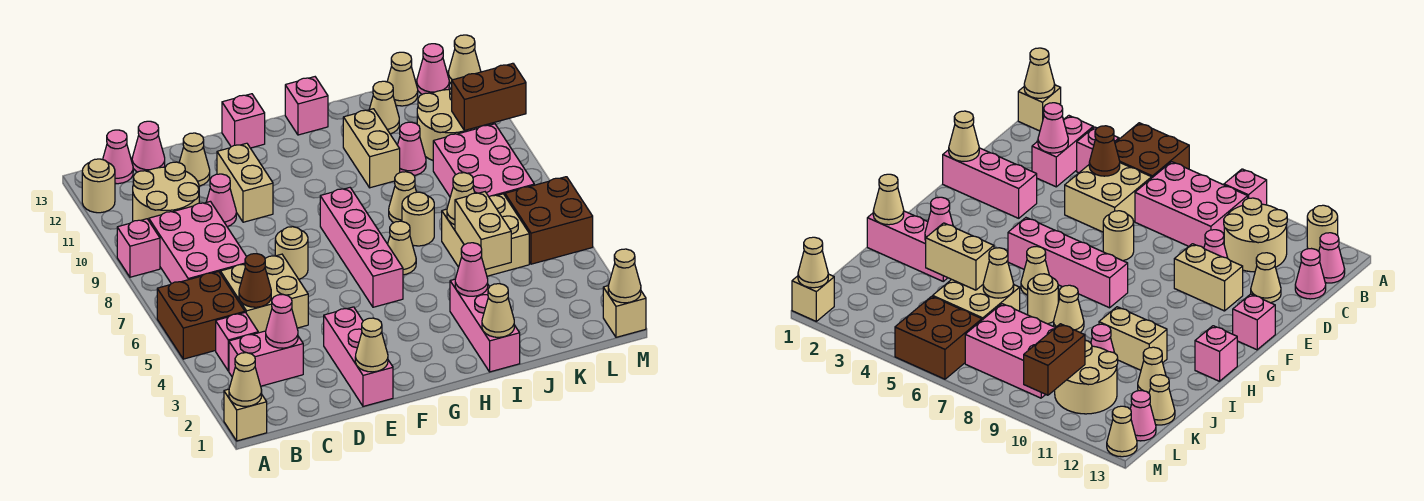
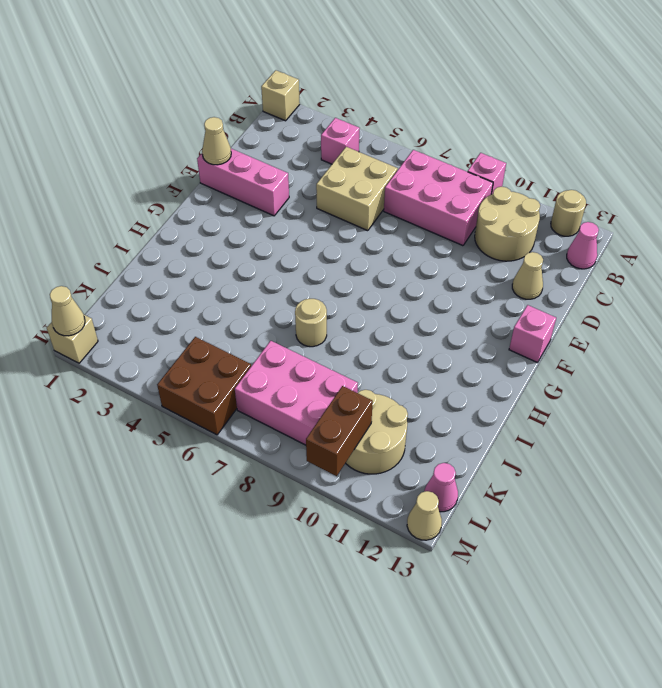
none -> brown brick A5:B6 level 1
none -> pink brick B3:C3 level 1
none -> pink cone C13 level 1
none -> pink cone D10 level 1

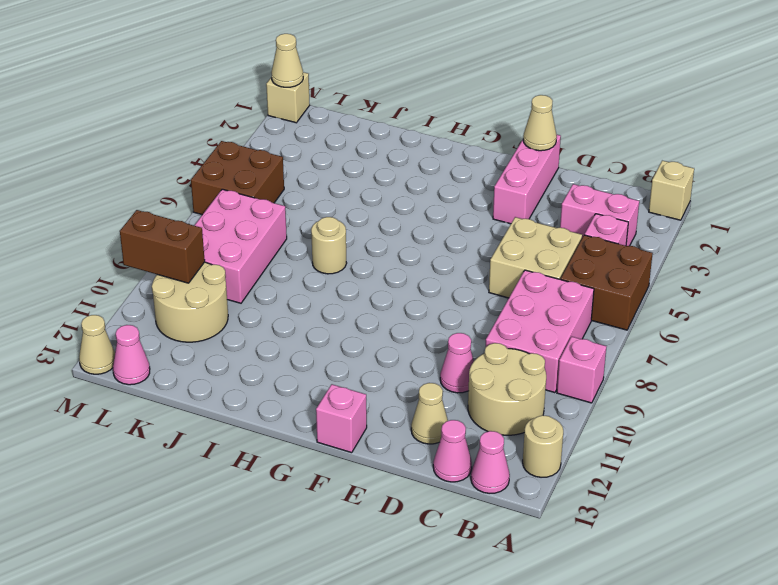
none -> tan round brick E7 level 1
none -> tan brick E10:E11 level 1
none -> pink brick G5:G8 level 1
none -> tan cone H6 level 1

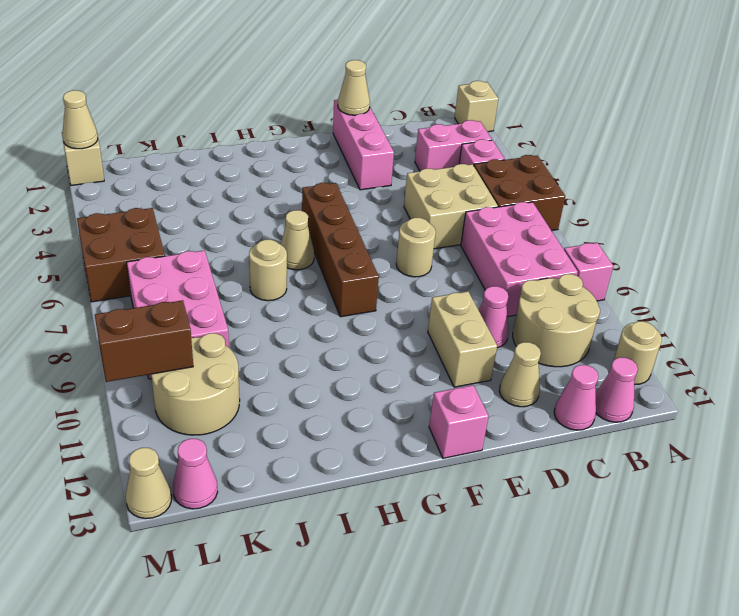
brown brick G5:G8 level 1 -> pink brick G5:G8 level 1
none -> pink brick H13 level 1
none -> pink brick I1:I3 level 1
none -> tan cone I8 level 1
none -> tan brick I10:I11 level 1

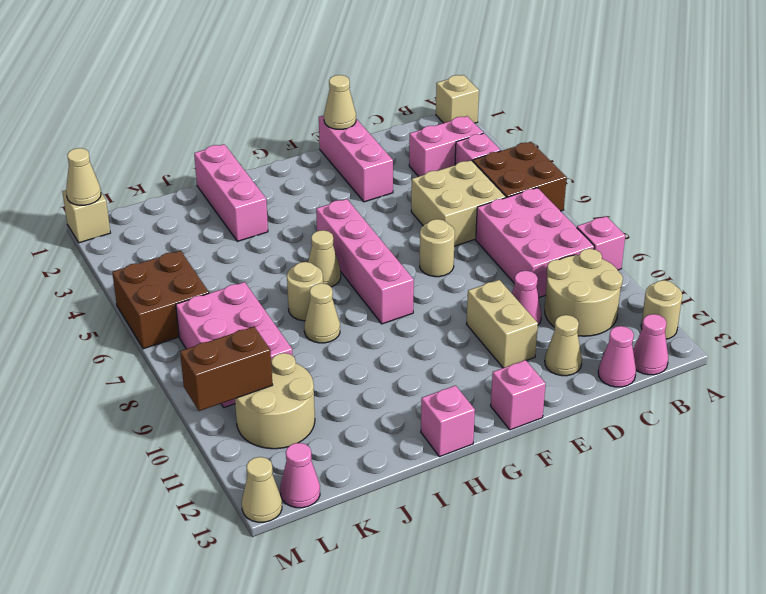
none -> tan brick I10:I11 level 1
none -> tan brick J5:K6 level 1
none -> pink cone J10 level 1
none -> tan cone J12 level 1

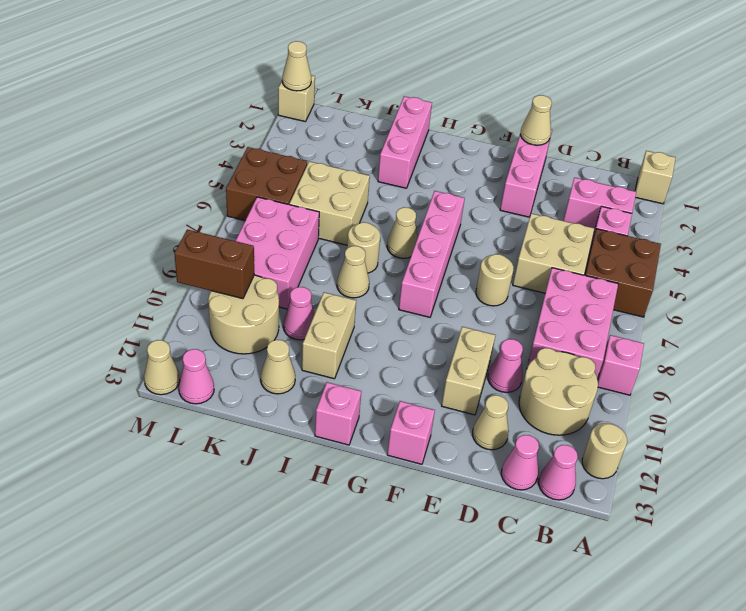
none -> tan cone K13 level 1
none -> tan cone A1 level 2
none -> pink cone C3 level 2
none -> brown cone C5 level 2

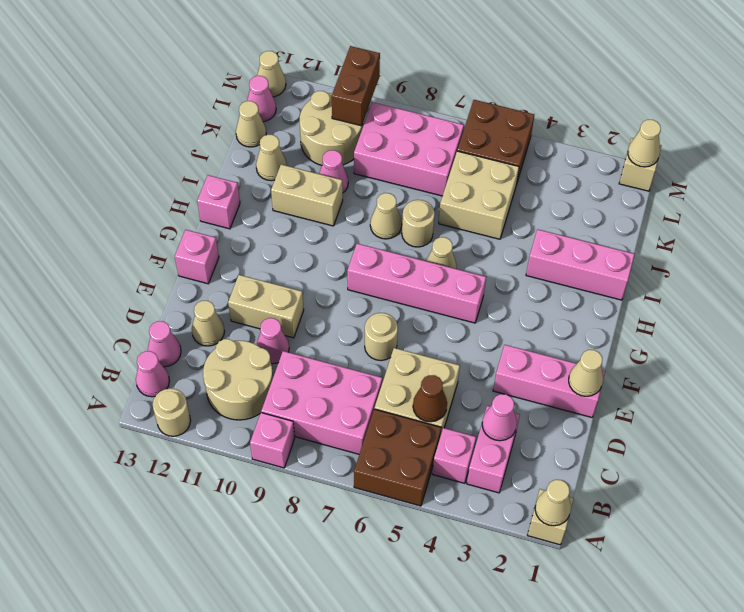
none -> tan cone I1 level 2
none -> pink cone I3 level 2
none -> tan brick J4:J5 level 2
none -> tan cone J6 level 2

